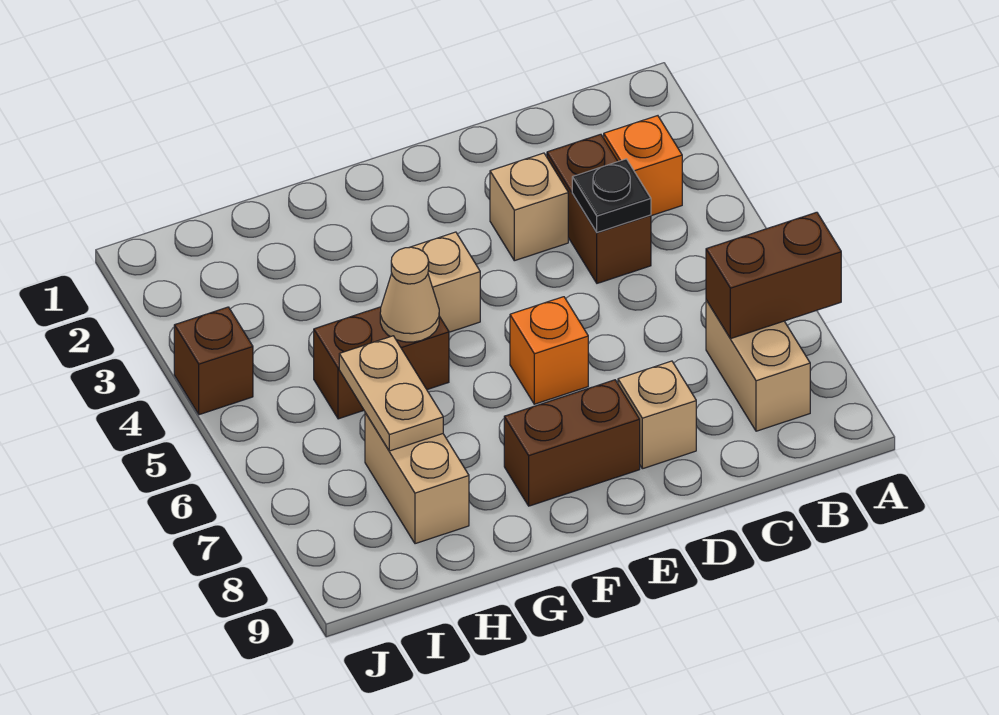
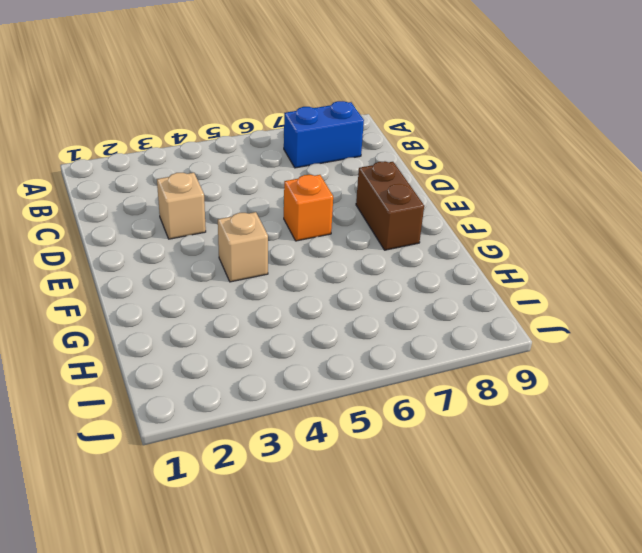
blue brick B7:B8 level 1 -> tan brick B7:B8 level 1
none -> orange brick B3 level 1
none -> brown brick C3:C4 level 1
none -> tan brick D8 level 1

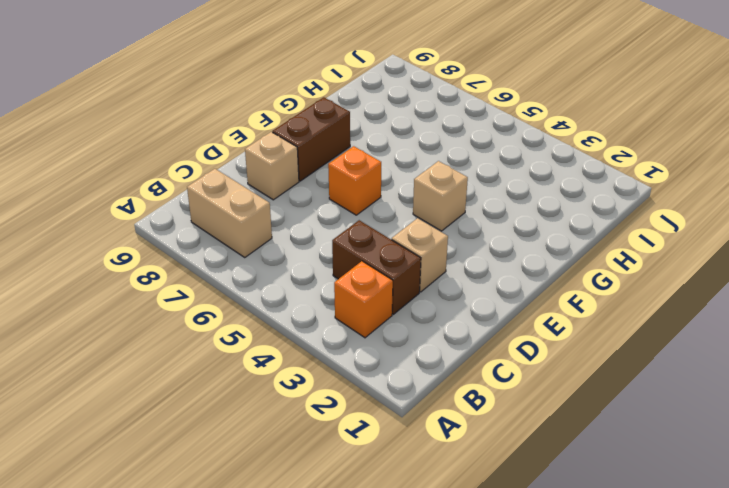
none -> brown brick G5:H5 level 1
none -> tan brick H7:H8 level 1
none -> brown brick J4 level 1

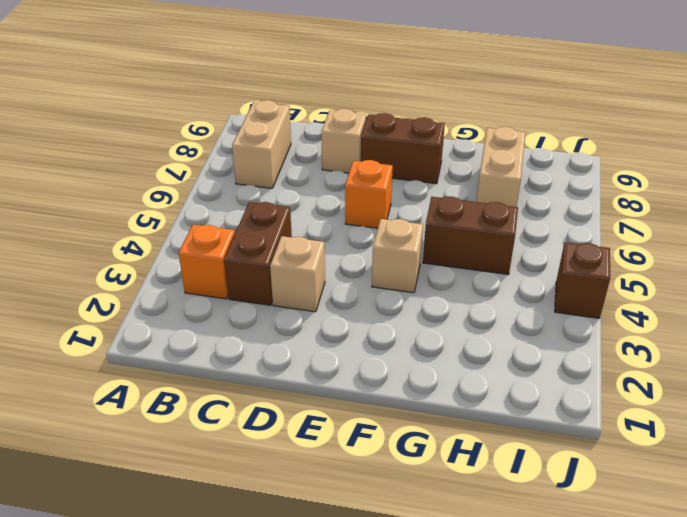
none -> brown brick A7:B7 level 2
none -> black plate C4 level 2
none -> tan cone G5 level 2

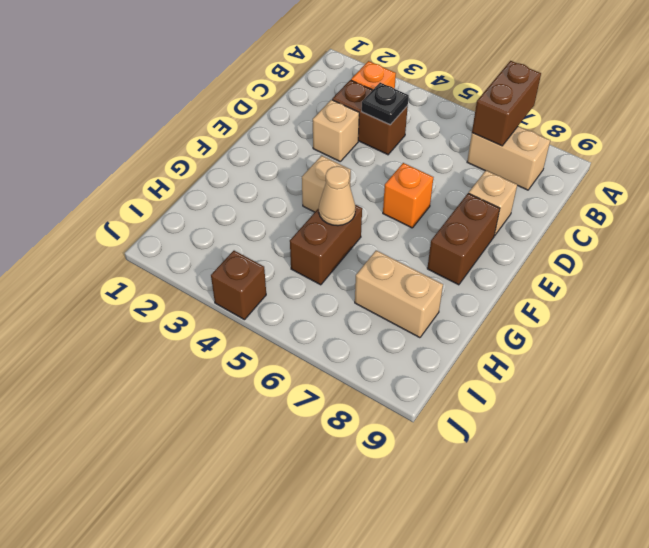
none -> tan plate H6:H7 level 2

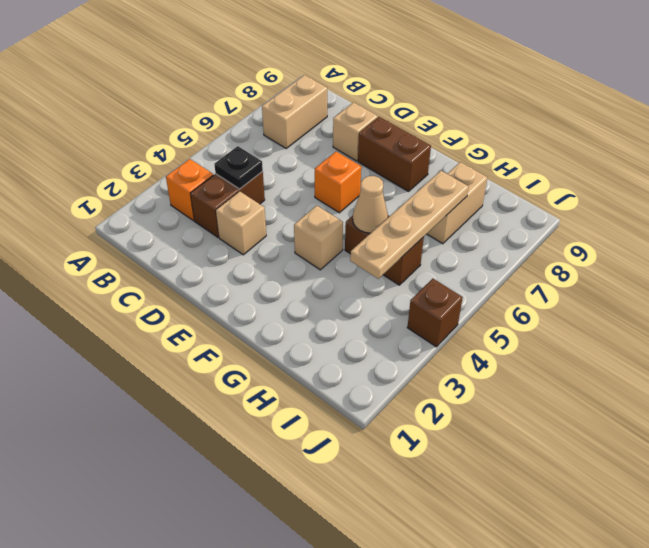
tan plate H4:H7 level 2 -> tan plate H6:H7 level 2
none -> brown brick A7:B7 level 2

